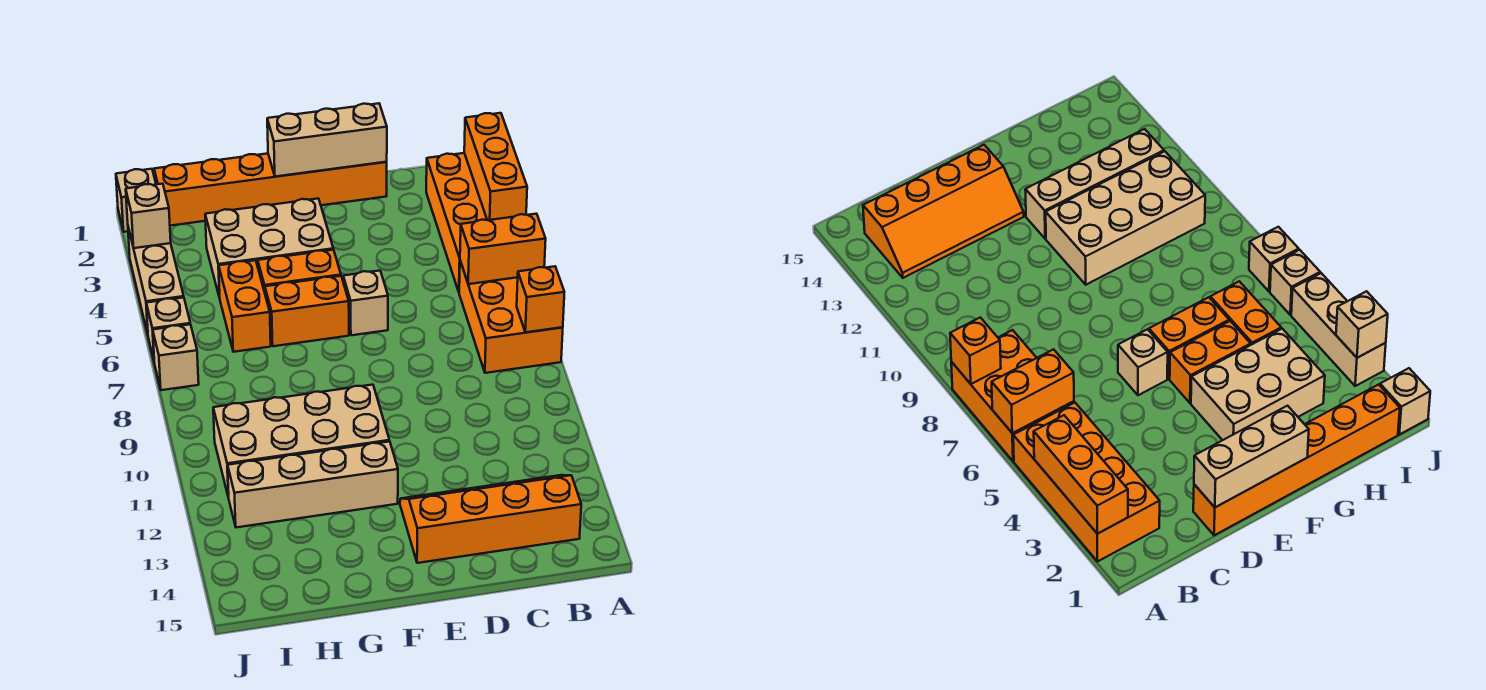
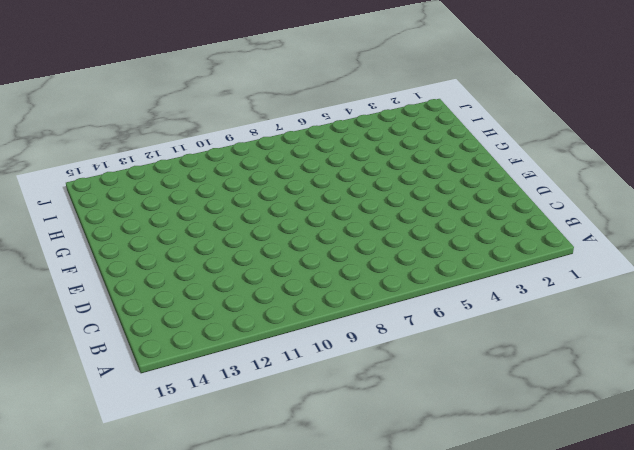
none -> orange brick A2:B5 level 1
none -> orange brick A6:B8 level 1
none -> orange slope B13:E14 level 1 top 14

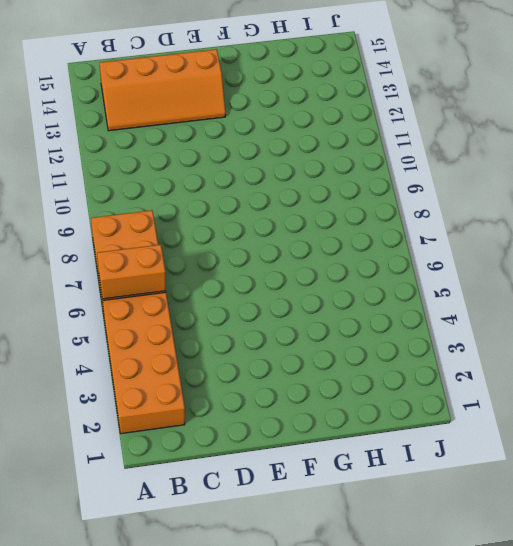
none -> orange brick D1:I1 level 1
none -> tan brick E6 level 1
none -> tan brick F3:H4 level 1

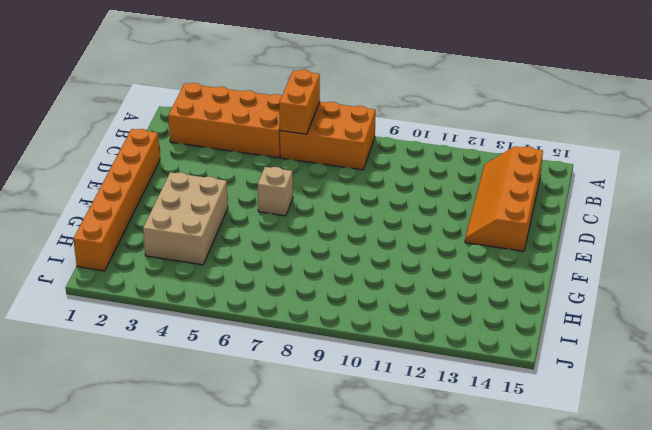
none -> orange brick F5:G5 level 1
none -> orange brick F6:G6 level 1
none -> tan brick F10:I11 level 1

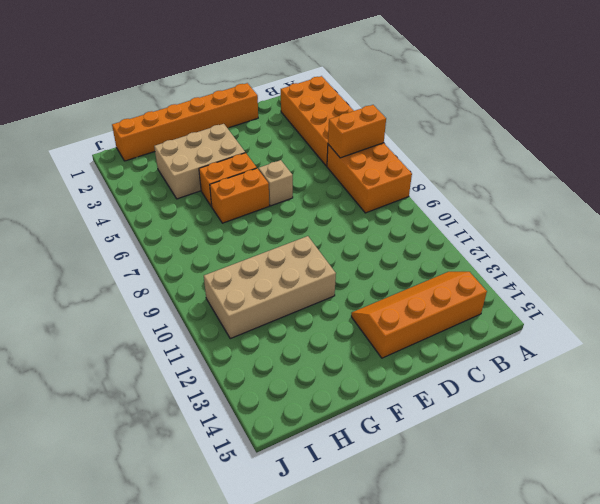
none -> tan brick F12:I12 level 1
none -> orange brick H5:H6 level 1
none -> tan brick J1 level 1

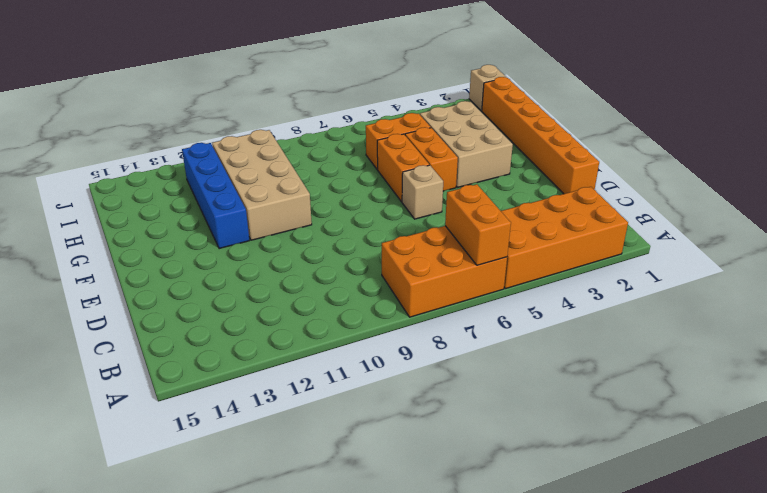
blue brick F12:I12 level 1 -> tan brick F12:I12 level 1
none -> orange slope B13:E14 level 1 top 14
none -> tan brick J3:J5 level 1
none -> tan brick J6 level 1

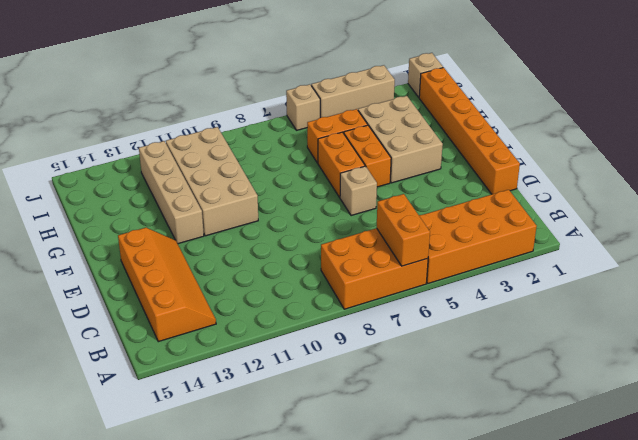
none -> tan brick J7 level 1
none -> orange brick A2:A4 level 2
none -> orange brick A8 level 2

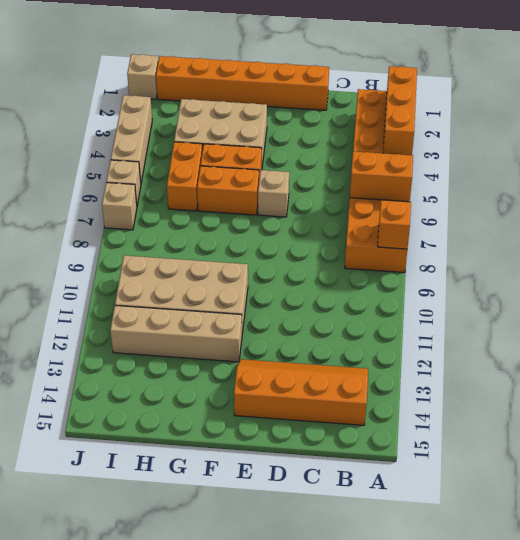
none -> tan brick D1:F1 level 2
none -> tan brick J3 level 2

